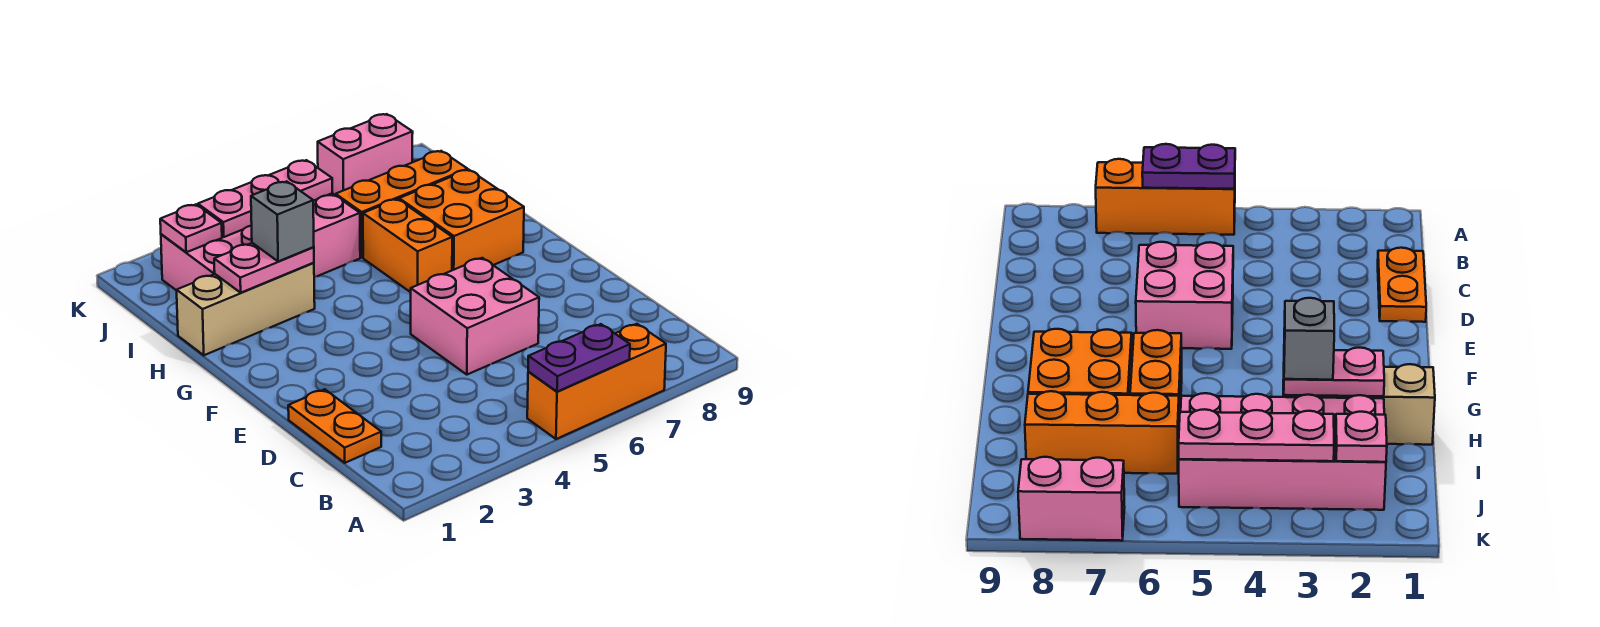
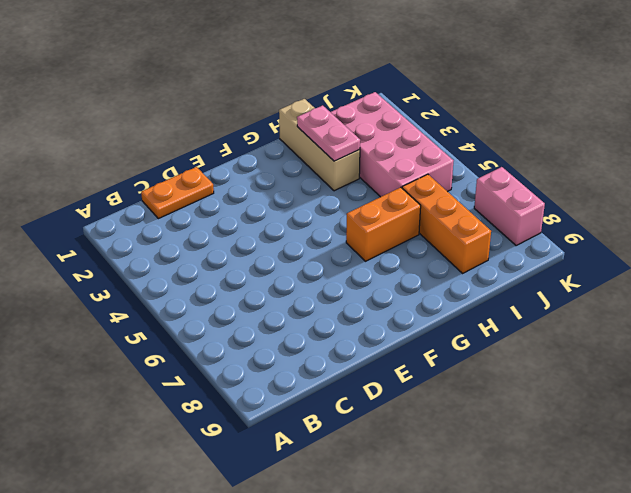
none -> orange brick A5:A7 level 1
none -> pink brick D5:E6 level 1
none -> orange brick G7:H8 level 1

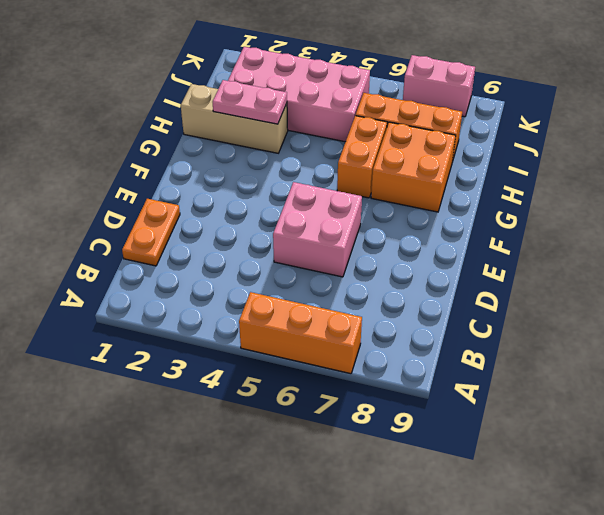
none -> purple plate A5:A6 level 2
none -> pink plate J2 level 2
none -> pink plate J3:J5 level 2

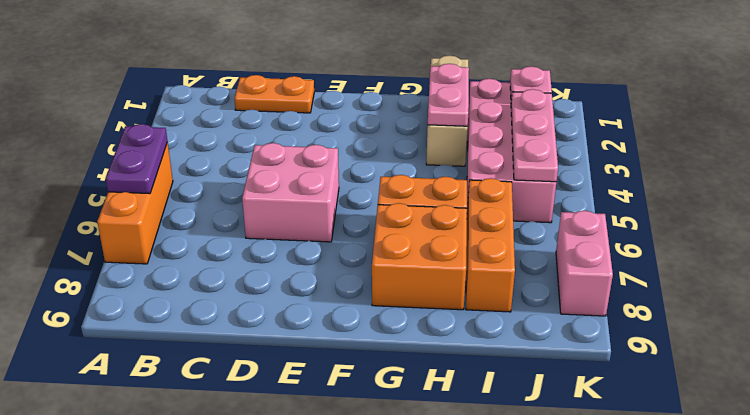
none -> grey brick H3 level 3

